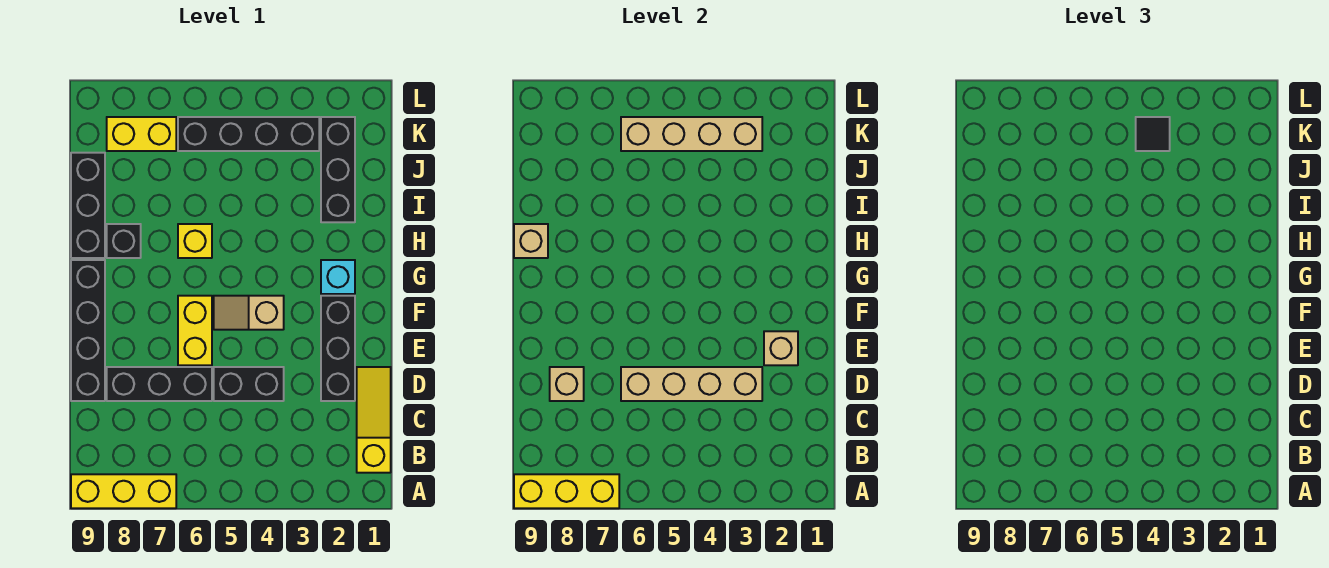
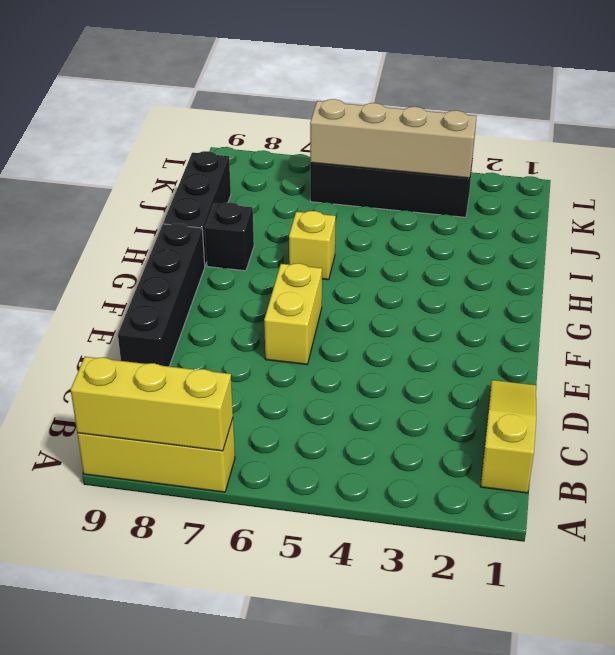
none -> black brick D2:F2 level 1
none -> black brick D4:D5 level 1
none -> black brick D6:D8 level 1

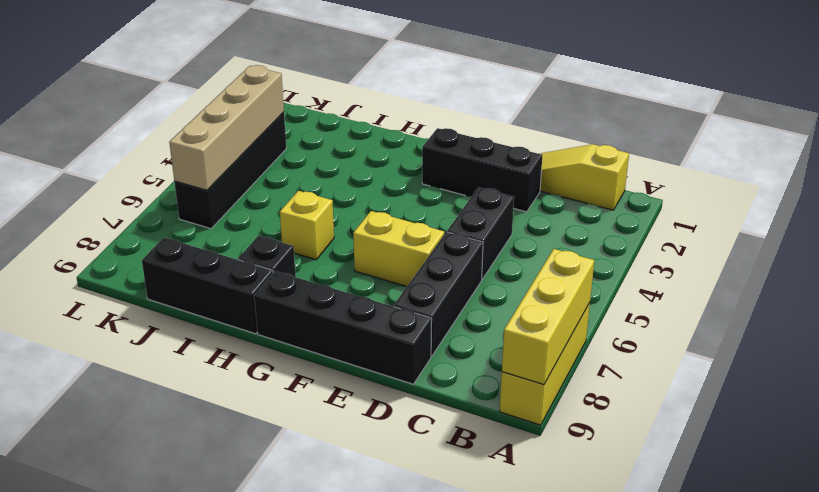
none -> tan slope F4:F5 level 1 top 4
none -> cyan brick G2 level 1
none -> black brick I2:K2 level 1

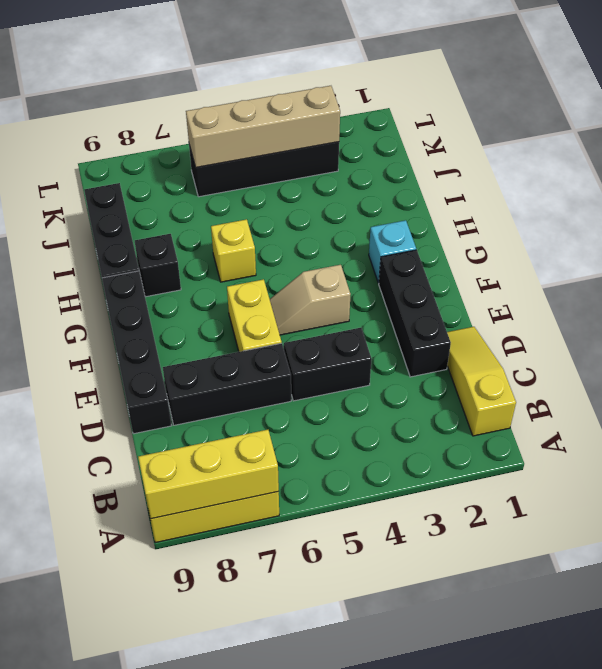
none -> black brick I2:K2 level 1
none -> yellow brick K7:K8 level 1
none -> tan brick D3:D6 level 2

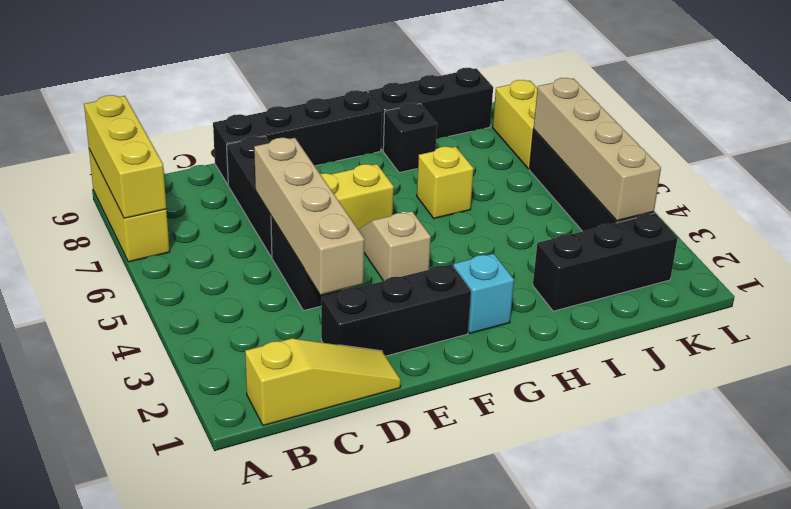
none -> tan brick D8 level 2
none -> tan brick E2 level 2
none -> tan brick H9 level 2

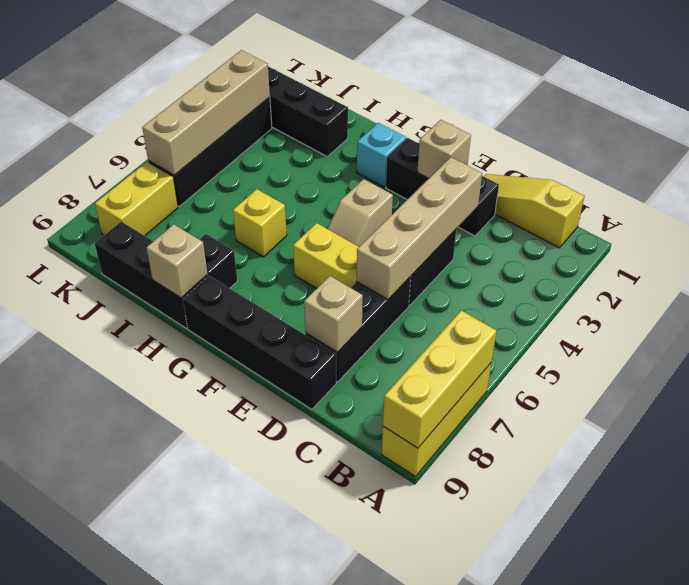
none -> black tile K4 level 3

